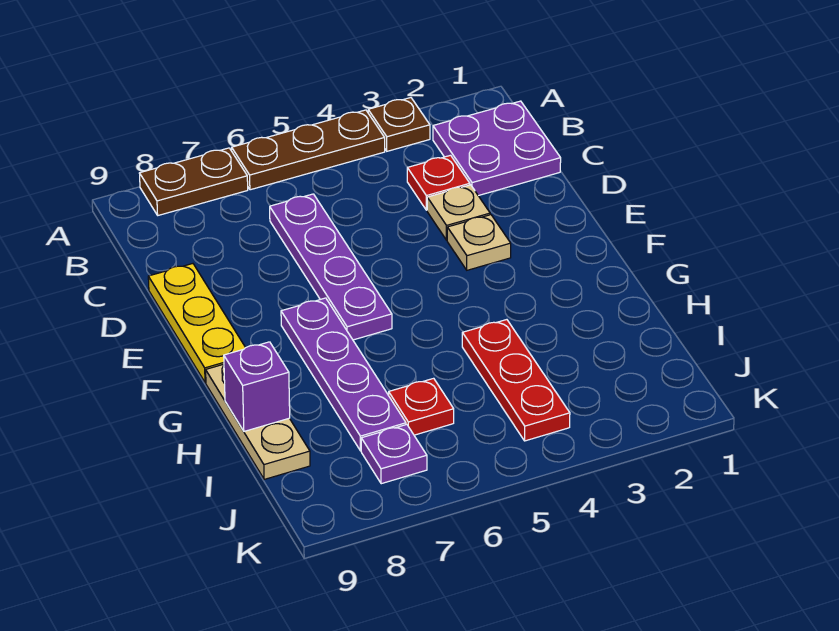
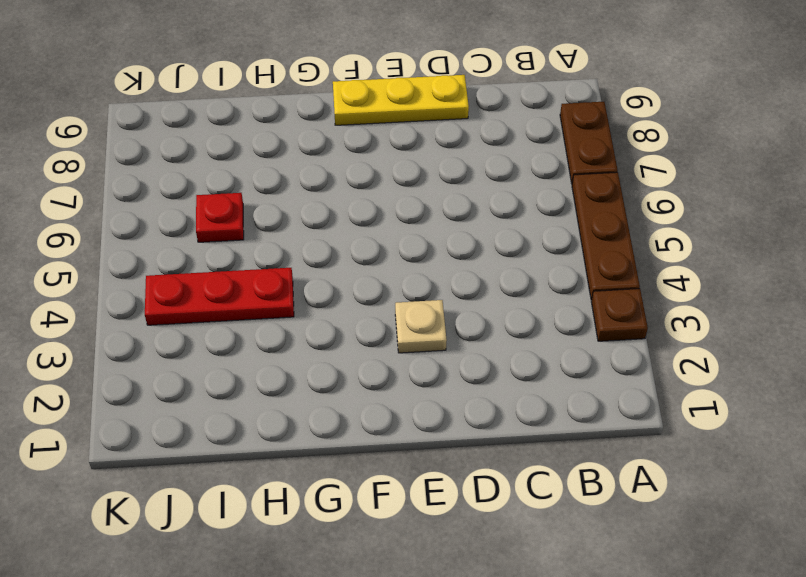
none -> purple plate B1:C2 level 1
none -> red plate C3 level 1
none -> purple plate C6:F6 level 1

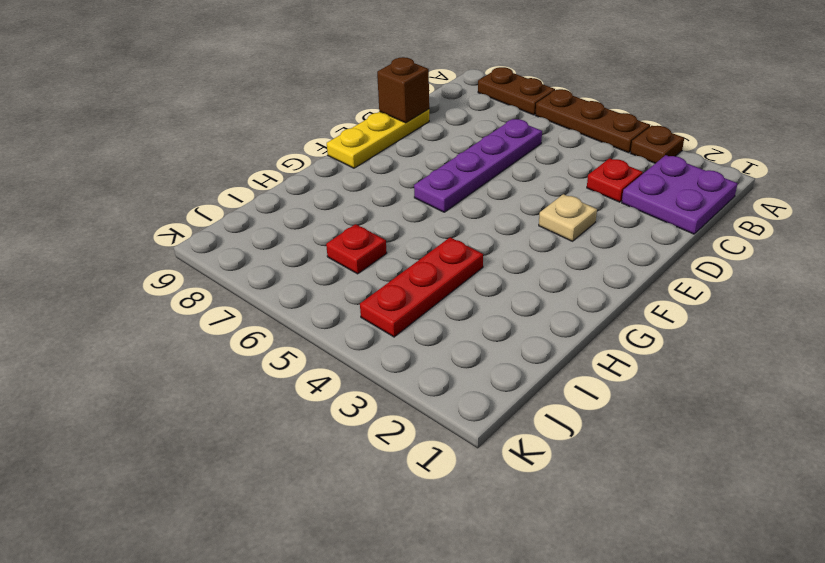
brown brick D9 level 2 -> none
none -> tan plate D3 level 1
none -> purple plate F7:I7 level 1
none -> tan plate G9:I9 level 1

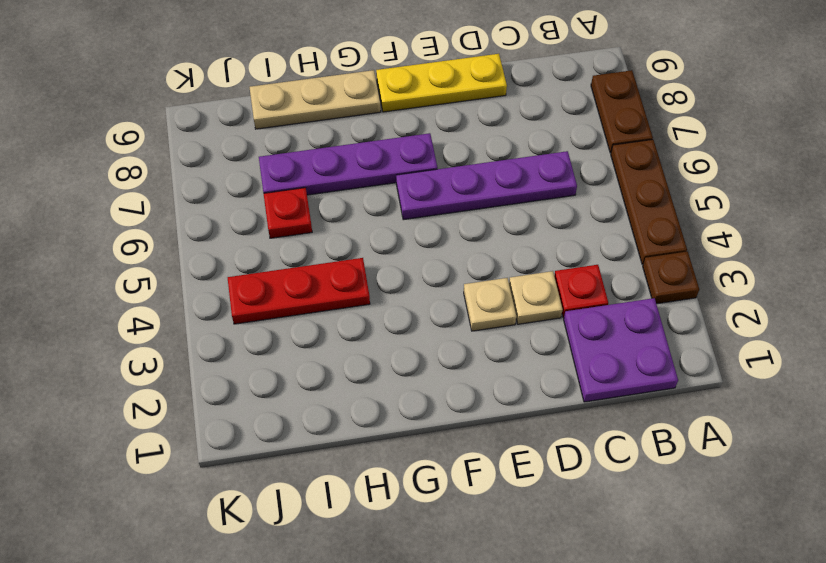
none -> purple plate J7 level 1
none -> purple brick H9 level 2

